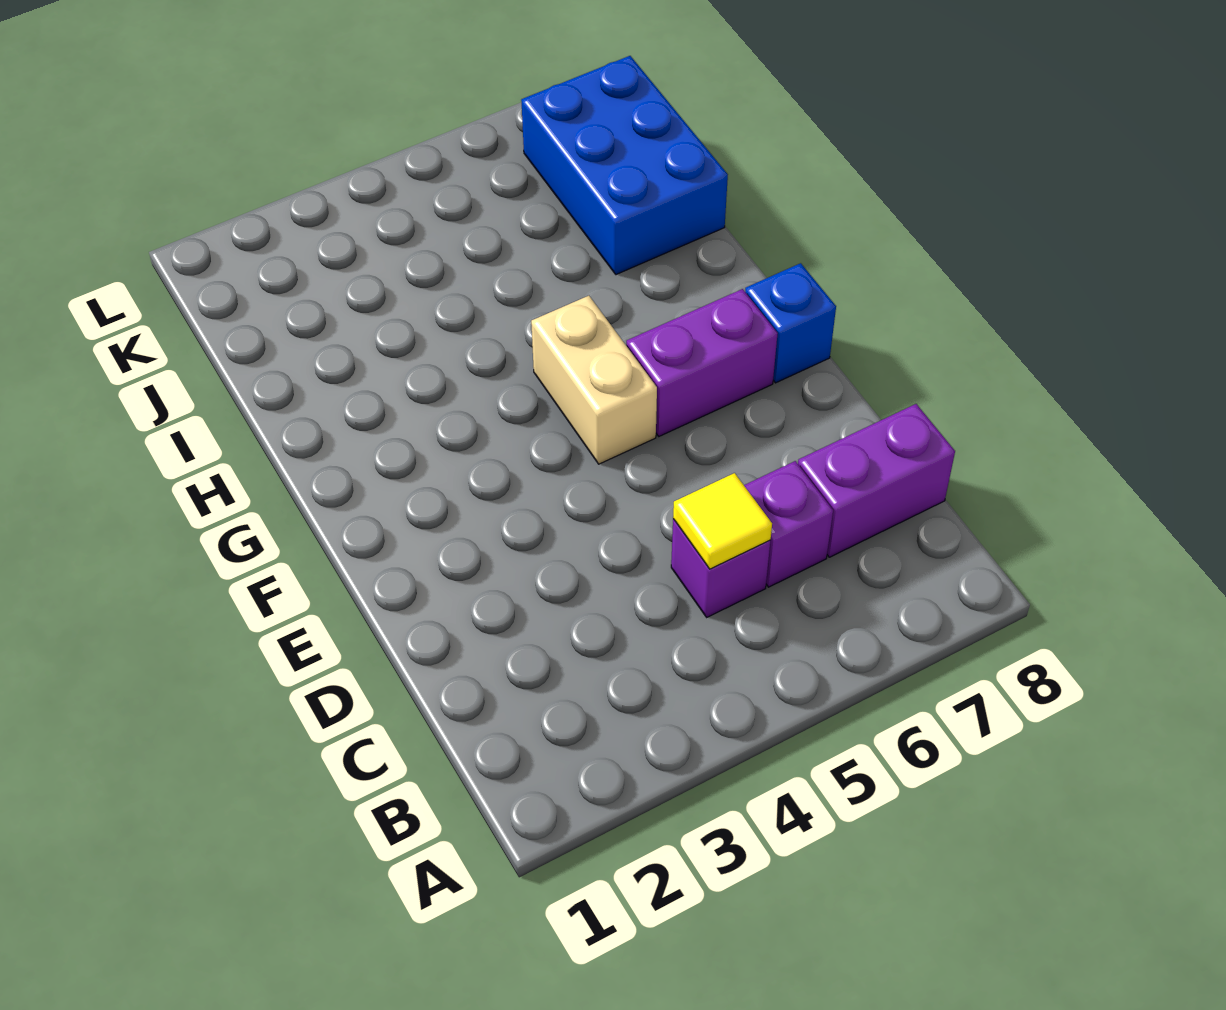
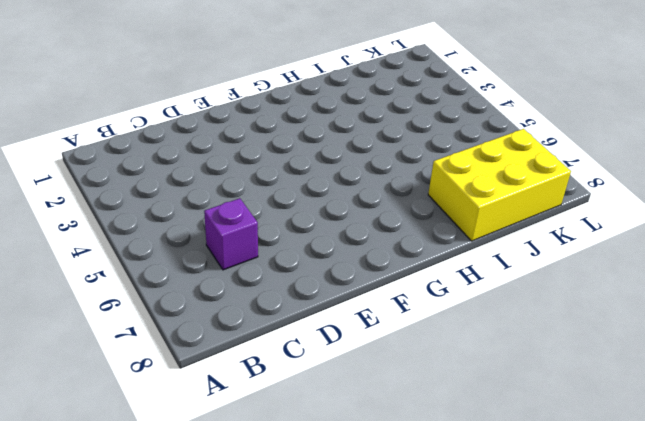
yellow brick I7:K8 level 1 -> blue brick I7:K8 level 1
none -> purple brick C5 level 1
none -> purple brick C7:C8 level 1

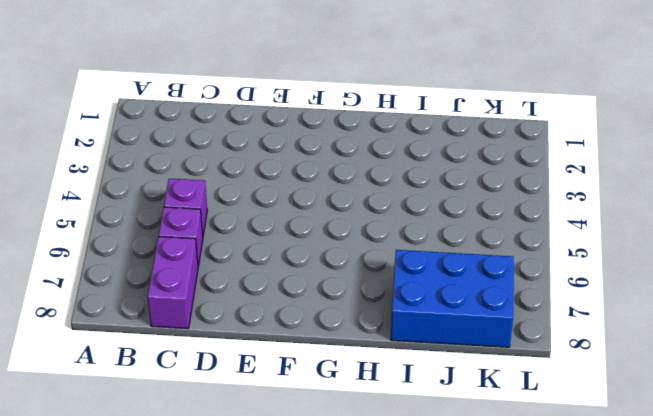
none -> tan brick F5:G5 level 1
none -> purple brick F6:F7 level 1

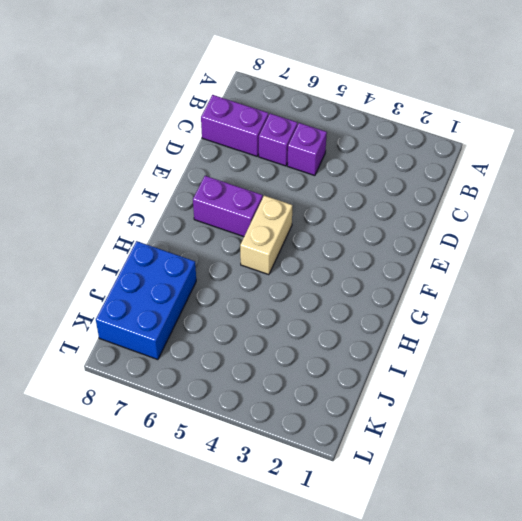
none -> blue brick F8 level 1
none -> yellow tile C5 level 2

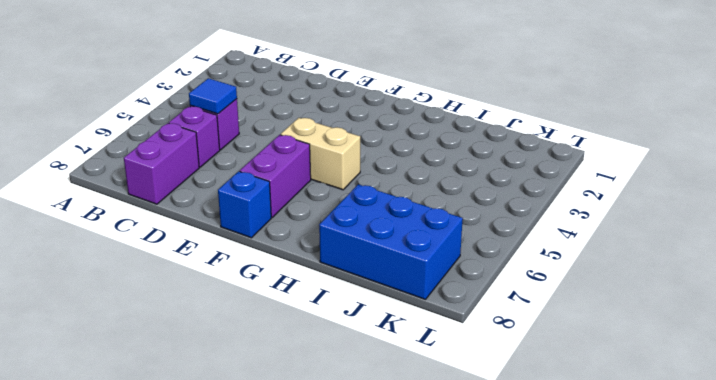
blue tile C5 level 2 -> yellow tile C5 level 2

